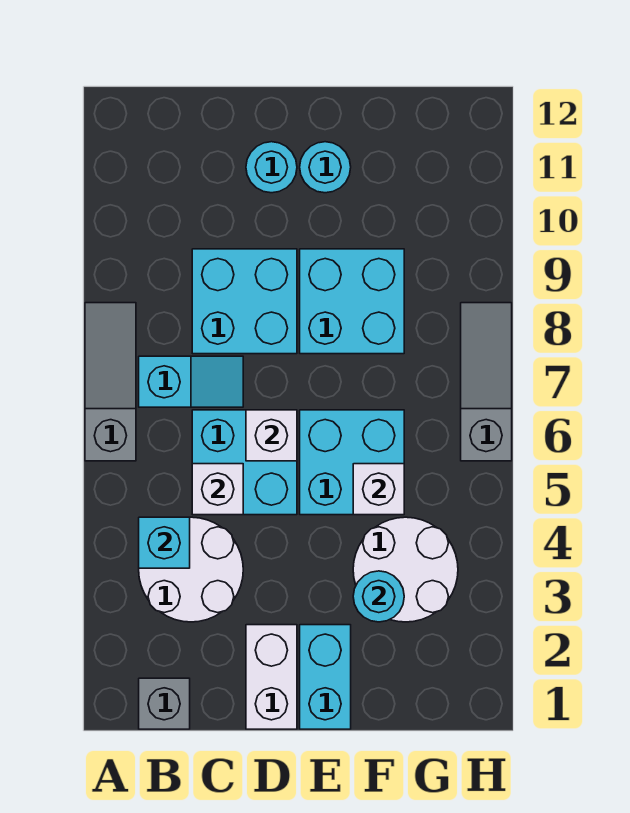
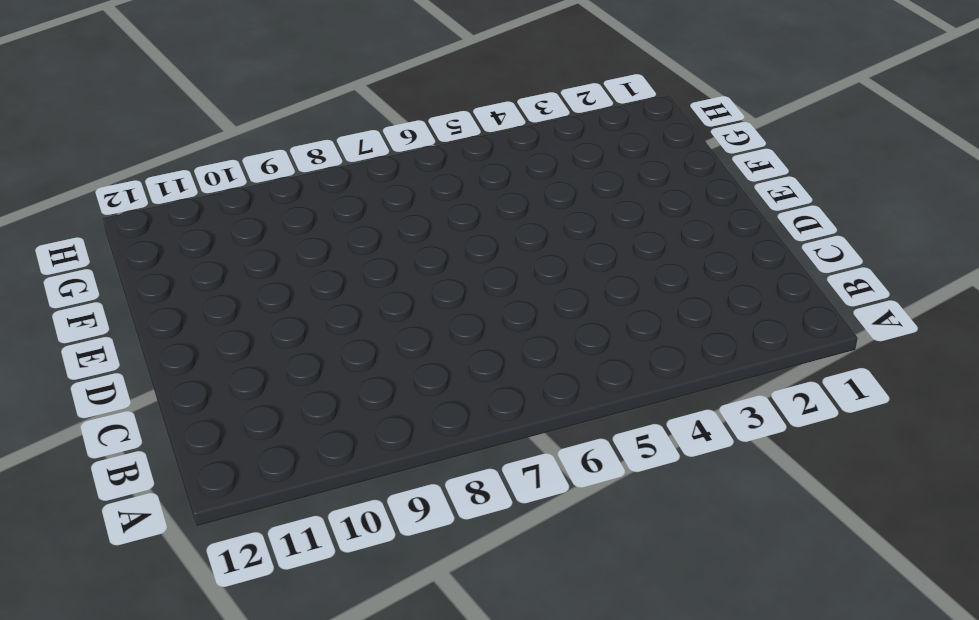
none -> grey slope A6:A8 level 1 top 6
none -> grey brick B1 level 1
none -> white round brick B3:C4 level 1

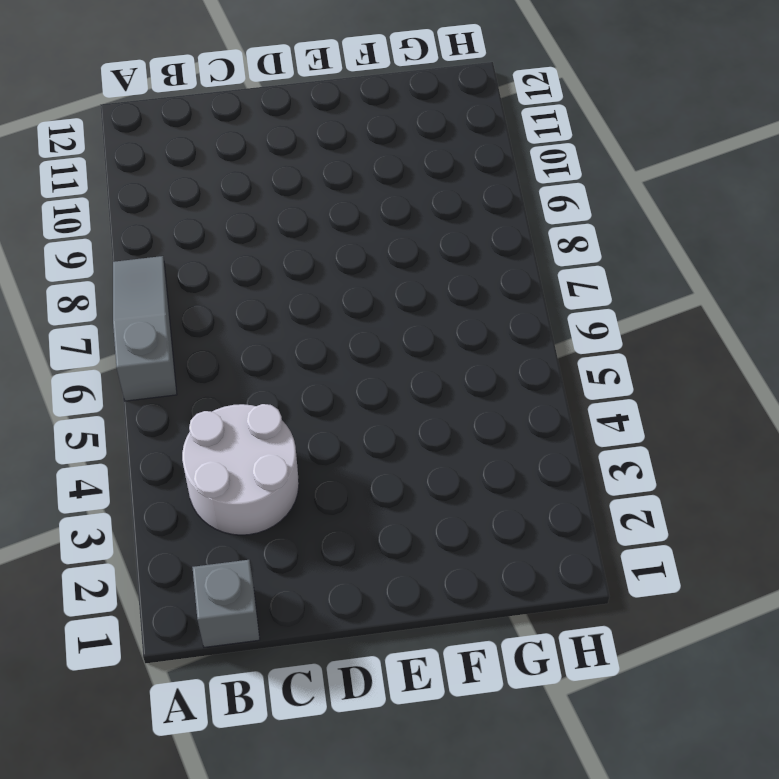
none -> cyan slope B7:C7 level 1 top B
none -> cyan brick C5:D6 level 1
none -> cyan brick C8:D9 level 1

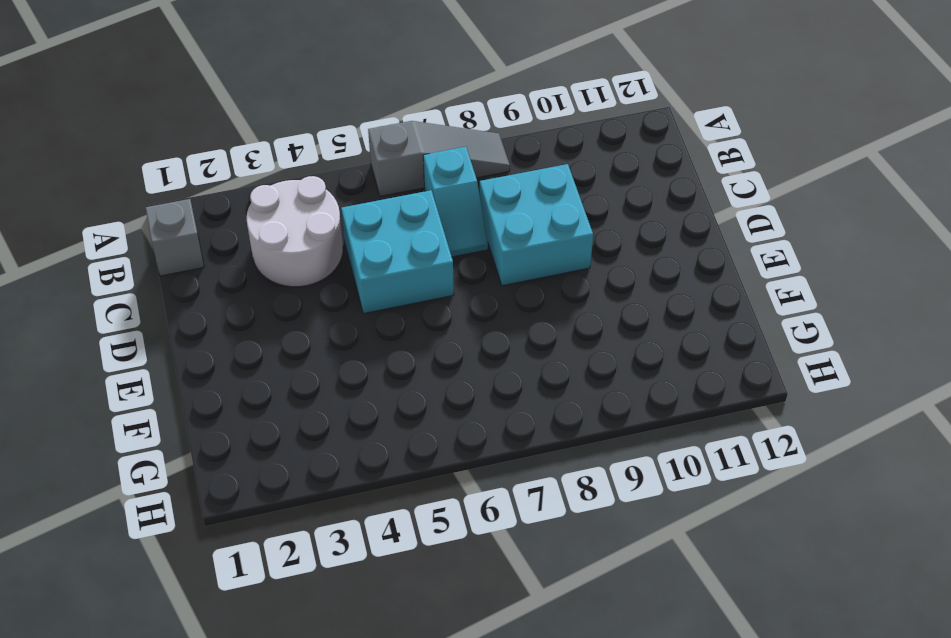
none -> white brick D1:D2 level 1
none -> cyan round brick D11 level 1
none -> cyan brick E1:E2 level 1

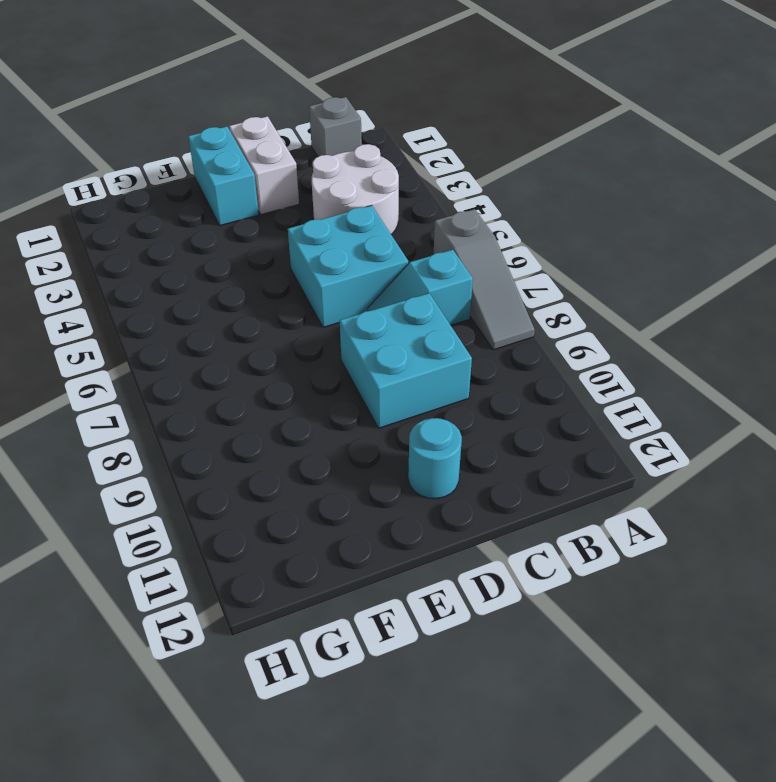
none -> cyan brick E5:F6 level 1
none -> cyan brick E8:F9 level 1
none -> cyan round brick E11 level 1

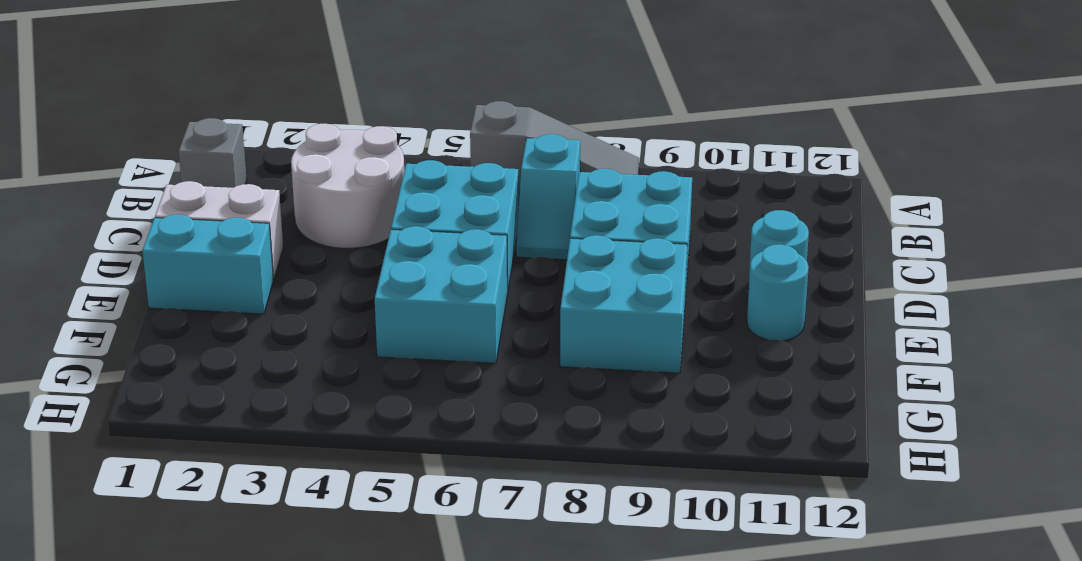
none -> white round brick F3:G4 level 1
none -> grey slope H6:H8 level 1 top 6
none -> cyan brick B4 level 2

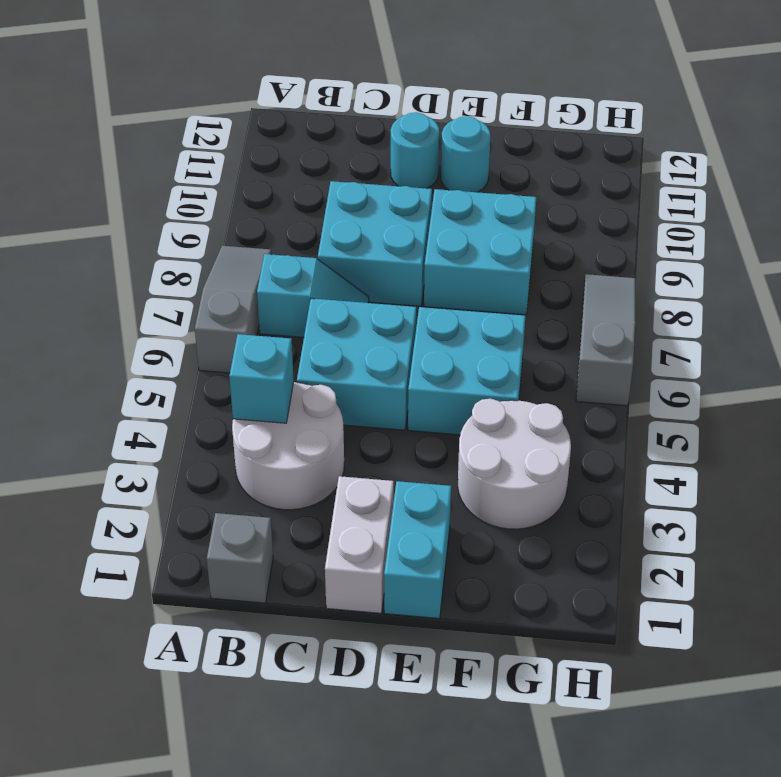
none -> white brick C5 level 2
none -> white brick D6 level 2
none -> cyan round brick F3 level 2

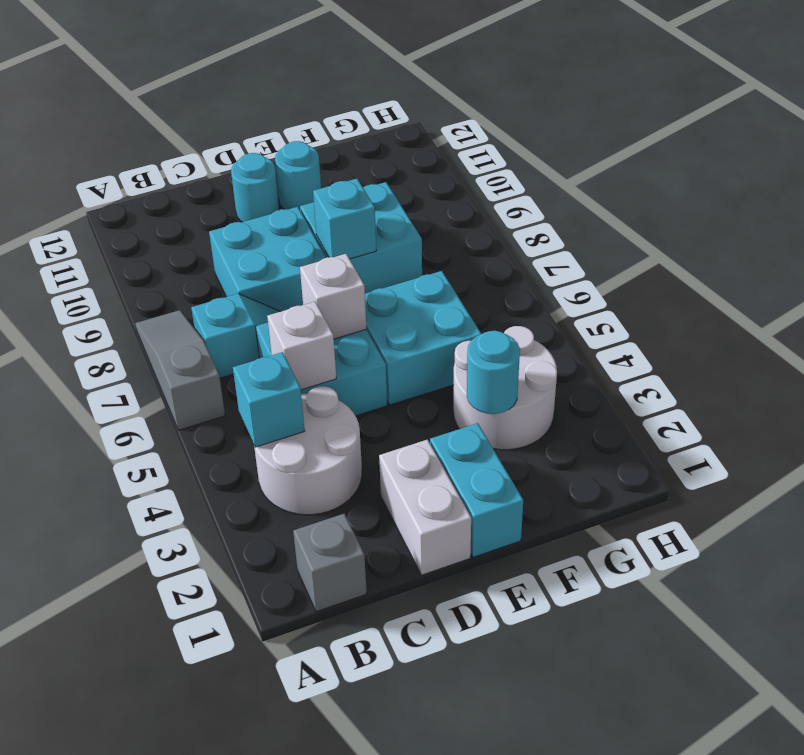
cyan brick E8 level 2 -> none
none -> grey slope H6:H8 level 1 top 6
none -> white brick F5 level 2

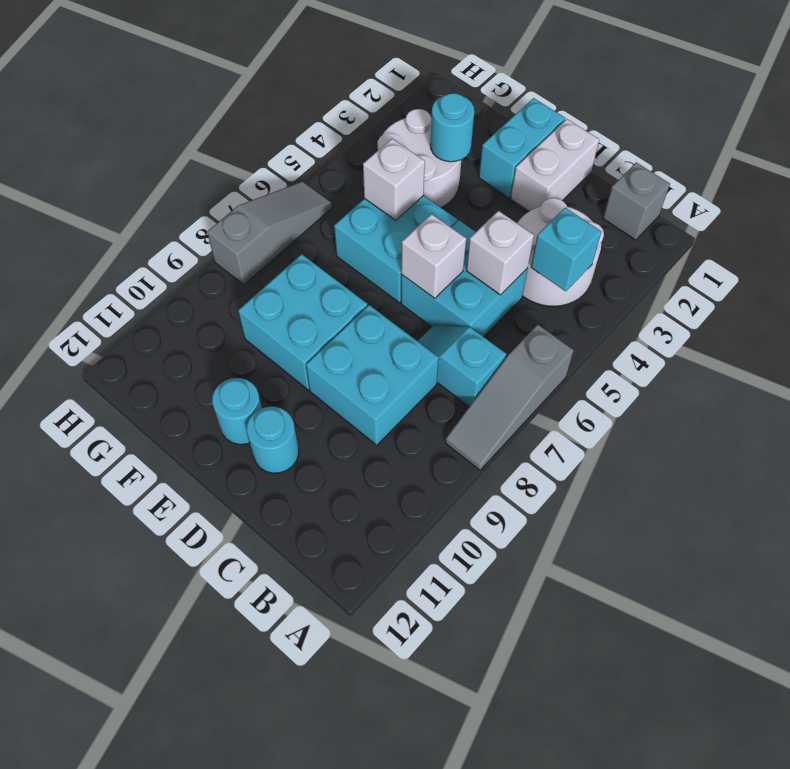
grey slope H6:H8 level 1 top 8 -> grey slope H6:H8 level 1 top 6

